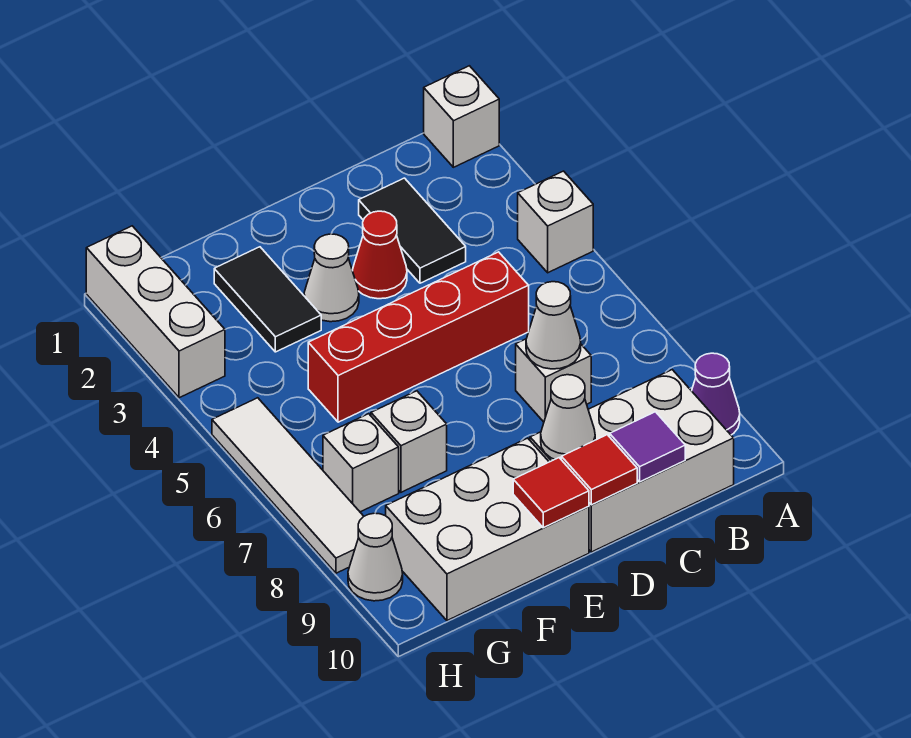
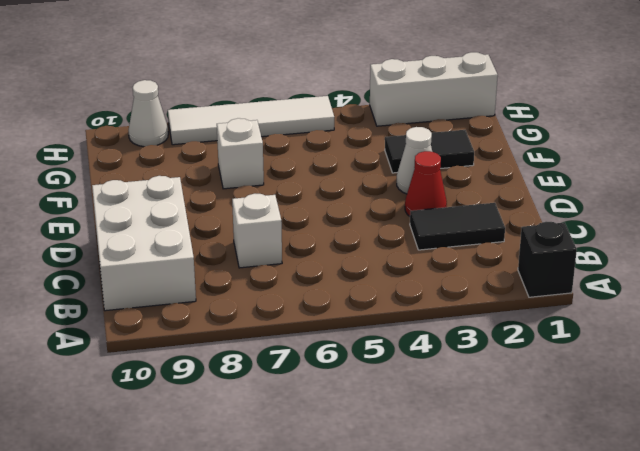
black brick A1 level 1 -> white brick A1 level 1
none -> white brick A4 level 1
none -> purple cone A9 level 1
none -> red brick C5:F5 level 1

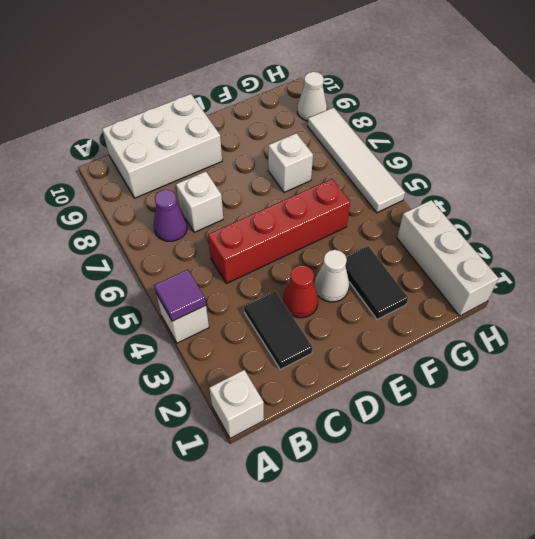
purple tile A4 level 2 -> purple tile C10 level 2
purple cone B7 level 1 -> purple cone A9 level 1
none -> white brick E9:G10 level 1
none -> white brick G7 level 1
none -> white cone C7 level 2

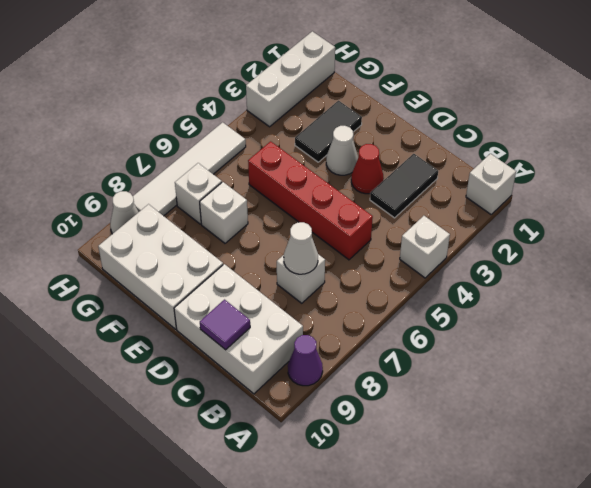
none -> white cone D9 level 2
none -> red tile D10 level 2
none -> red tile E10 level 2

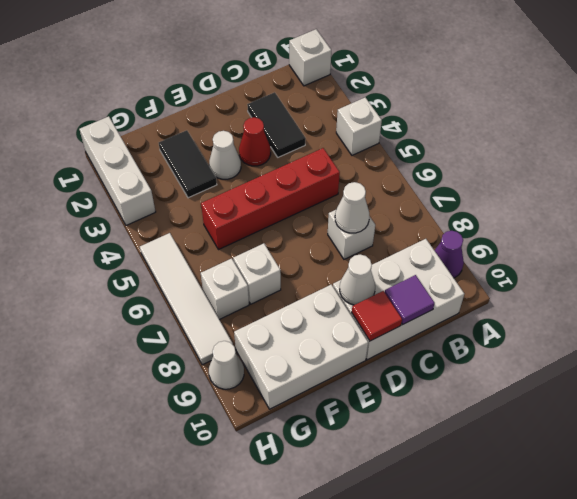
none -> red tile E10 level 2

